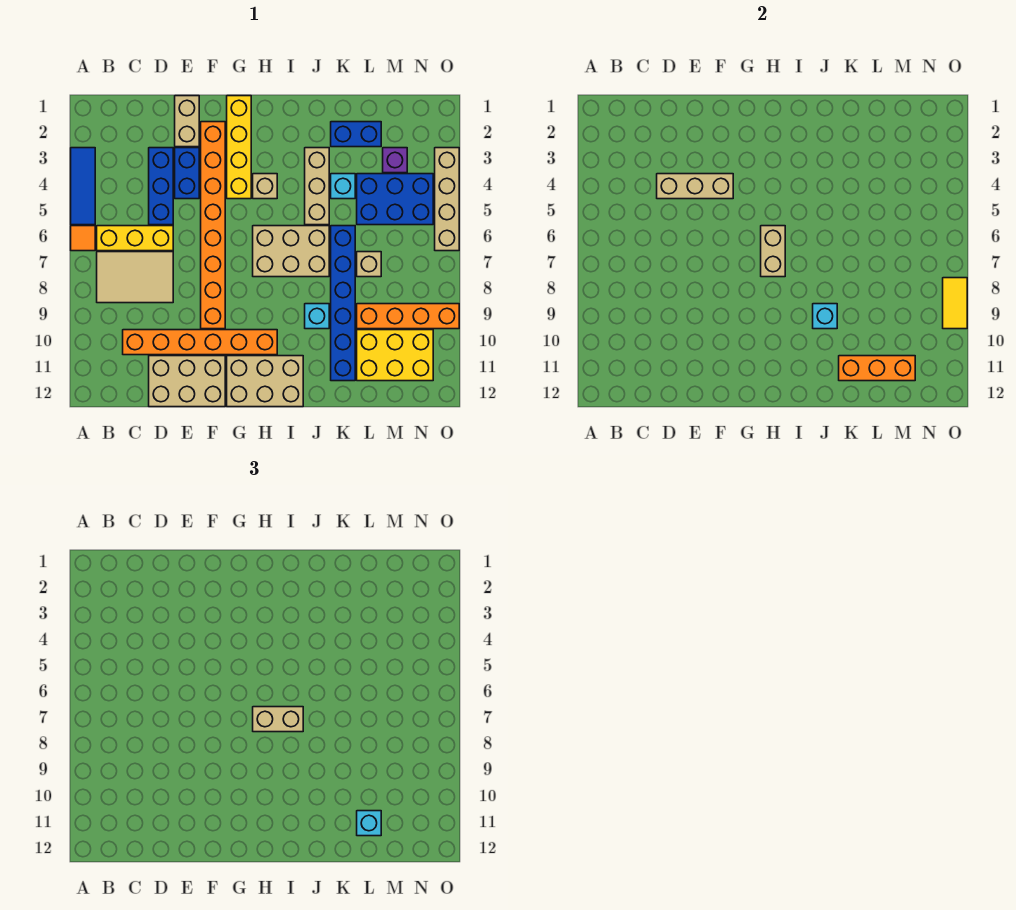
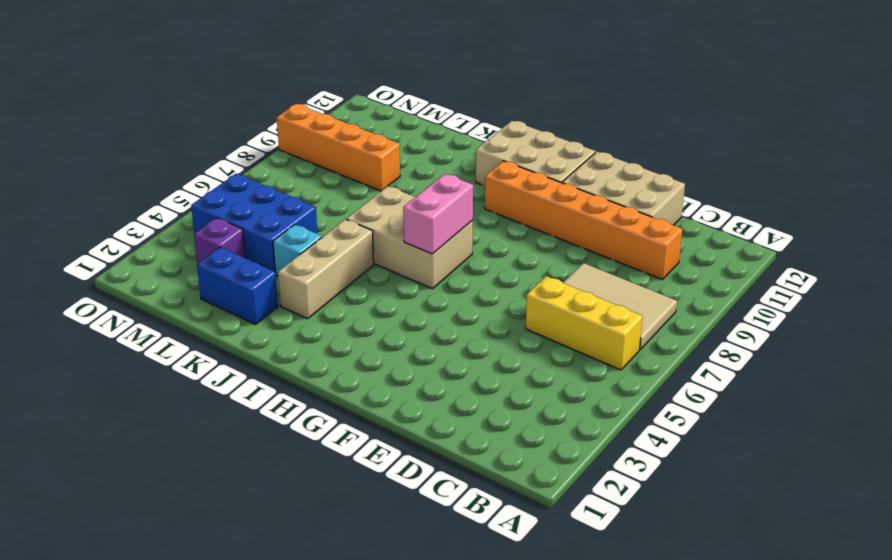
pink brick H6:H7 level 2 -> tan brick H6:H7 level 2
none -> blue tile A3:A5 level 1
none -> orange tile A6 level 1
none -> blue brick D3:D5 level 1
none -> tan brick E1:E2 level 1

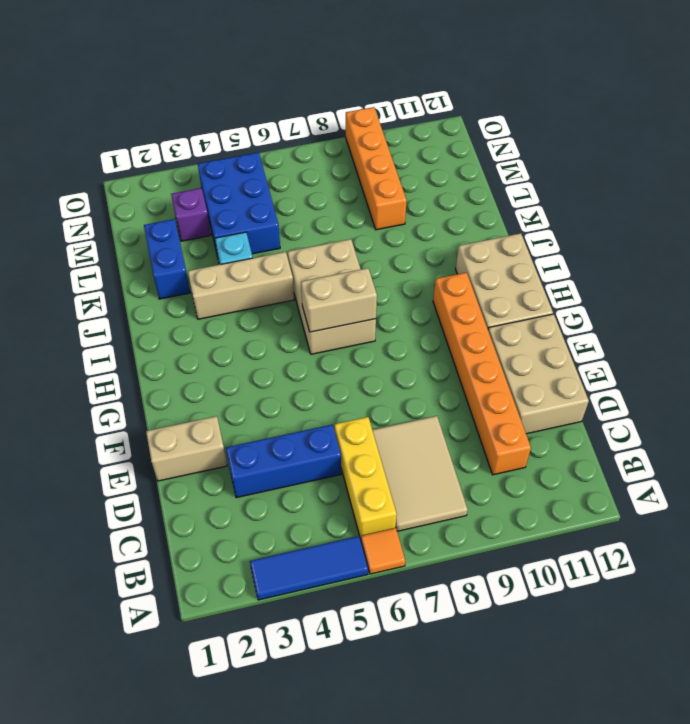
none -> blue brick E3:E4 level 1
none -> orange brick F2:F9 level 1
none -> yellow brick G1:G4 level 1
none -> tan brick H4 level 1

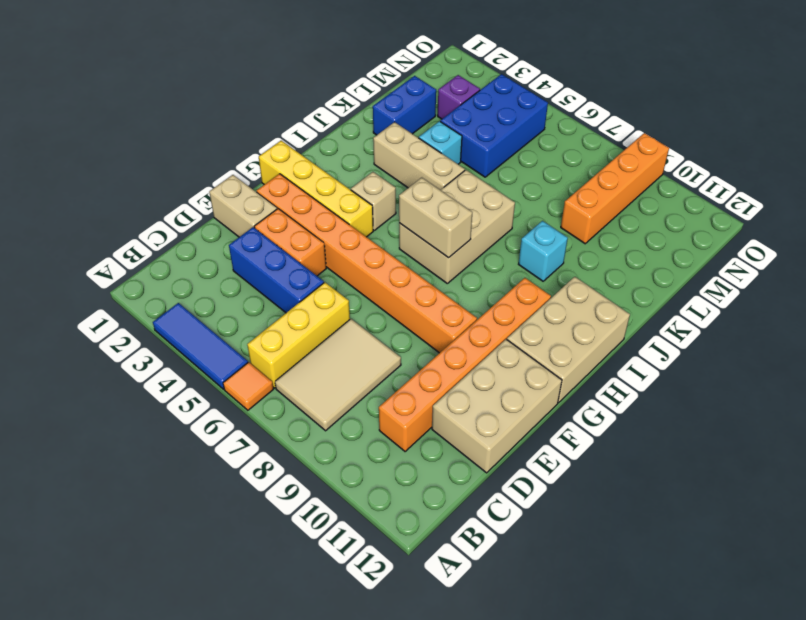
orange brick E3:E4 level 1 -> blue brick E3:E4 level 1
none -> blue brick K6:K11 level 1
none -> tan brick L7 level 1
none -> yellow brick L10:N11 level 1
none -> tan brick O3:O6 level 1

